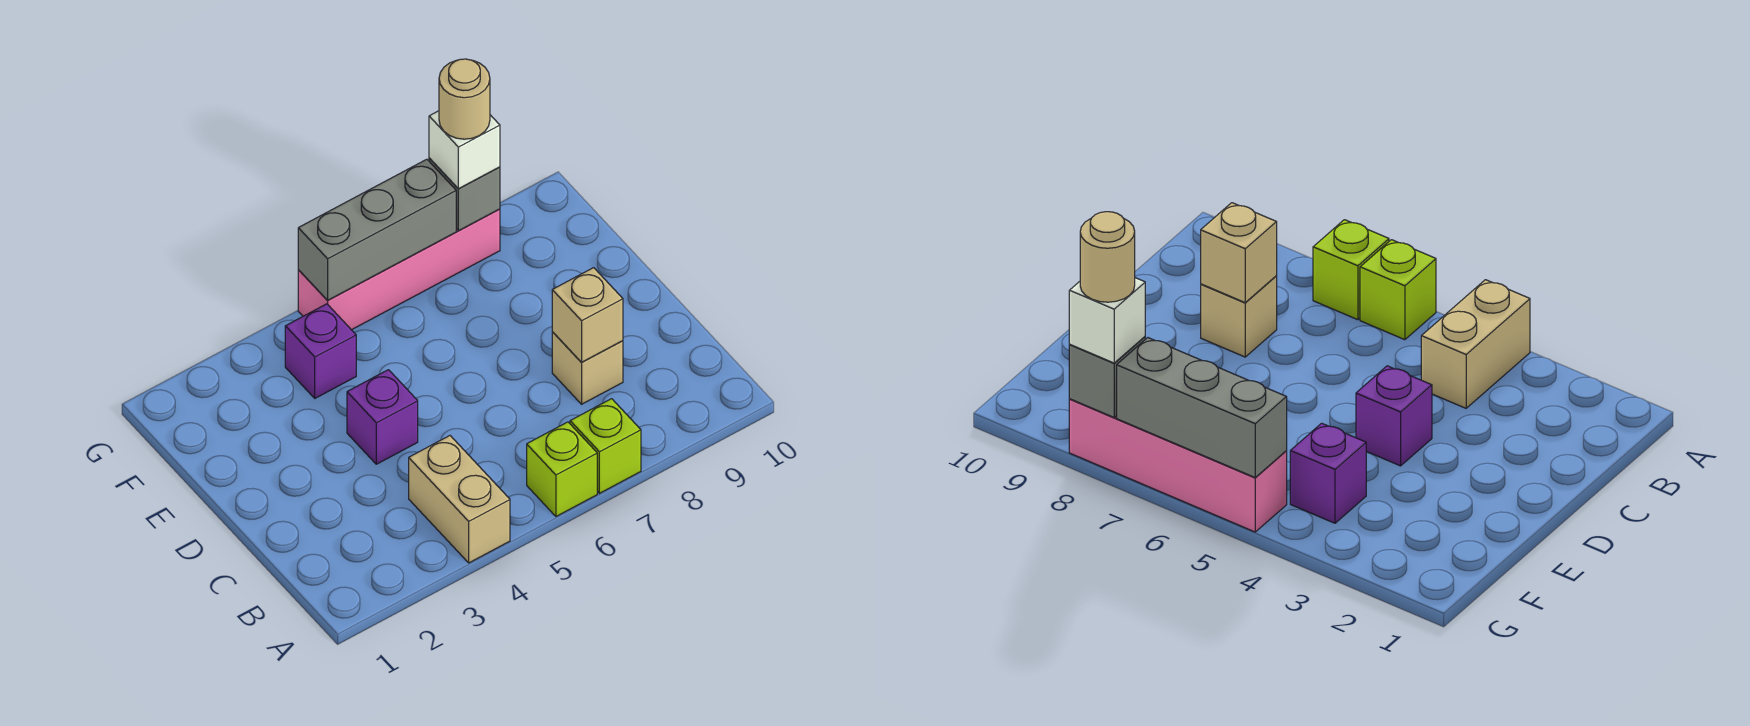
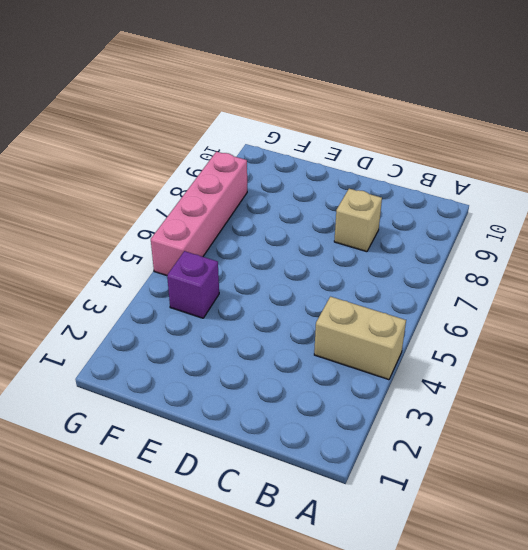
none -> lime brick A6 level 1
none -> lime brick A7 level 1
none -> purple brick D4 level 1

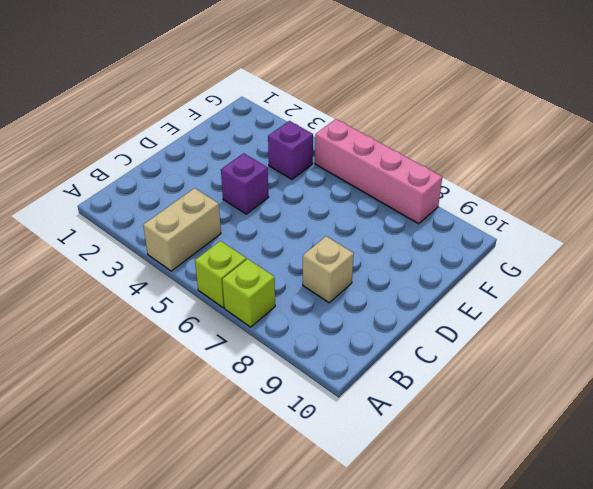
none -> tan brick C8 level 2
none -> grey brick G5:G7 level 2
none -> grey brick G8 level 2

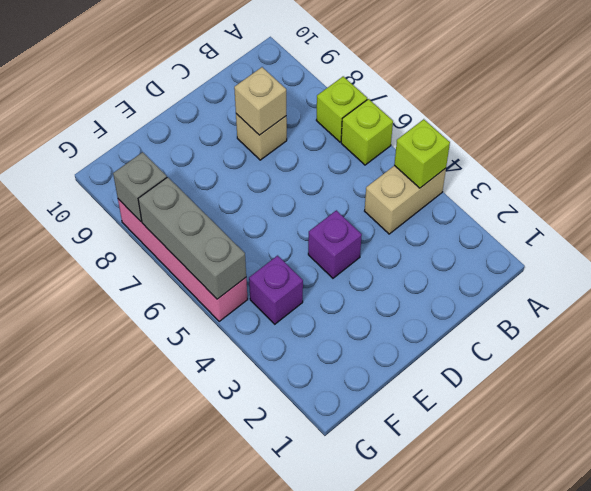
lime brick A4 level 2 -> none
none -> white brick G8 level 3
none -> tan round brick G8 level 4

